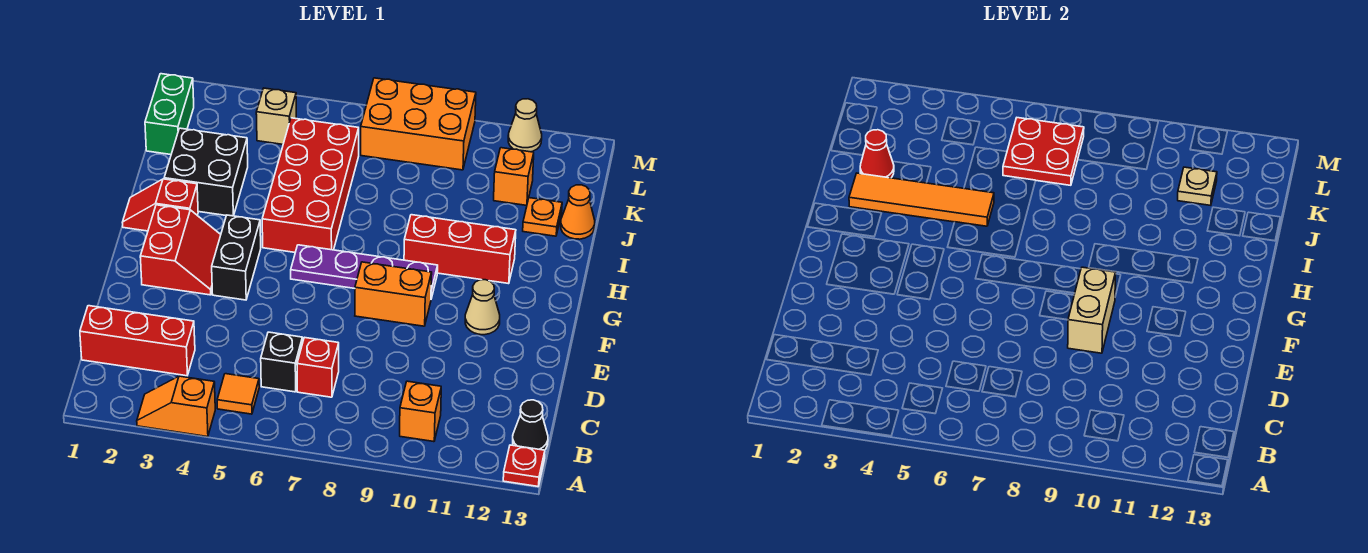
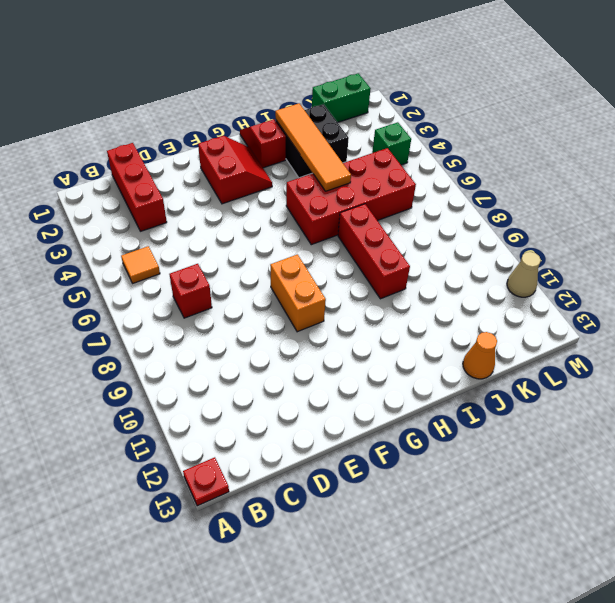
red slope F2:G3 level 1 top F -> red slope F2:G3 level 1 top 2
red brick I7:I9 level 1 -> red brick H9:H11 level 1
green brick L4 level 1 -> tan brick L4 level 1
none -> orange slope A3:A4 level 1 top 4
none -> orange brick B10 level 1
none -> black cone B13 level 1

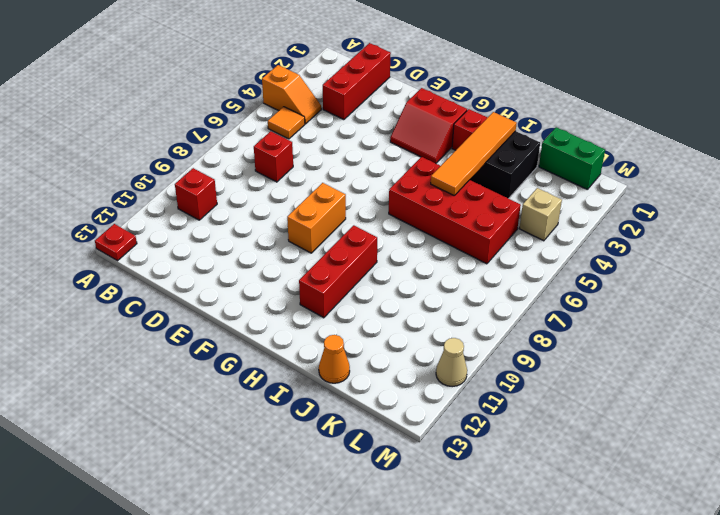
orange slope A4:B4 level 1 top A -> orange slope A3:A4 level 1 top 4
red brick B10 level 1 -> orange brick B10 level 1
none -> black cone B13 level 1
none -> black brick C6 level 1
none -> black brick F4:G4 level 1

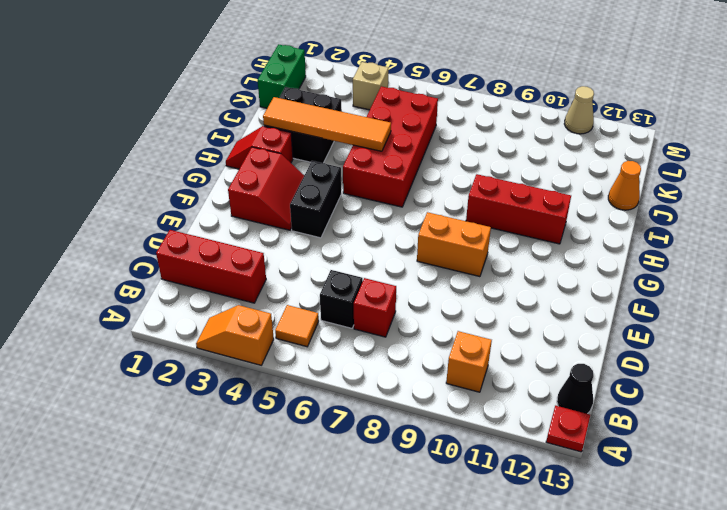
none -> tan cone F11 level 1
none -> purple plate G6:G9 level 1
none -> orange plate J12 level 1

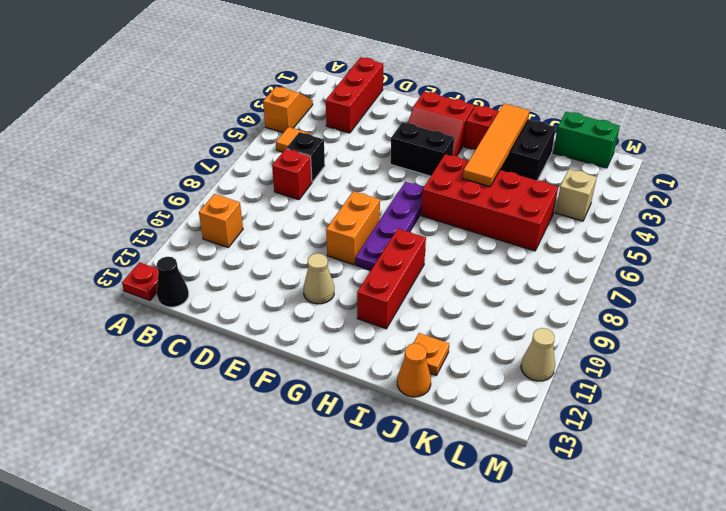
none -> orange brick K11 level 1
none -> orange brick L7:M9 level 1
none -> tan brick E9:F9 level 2

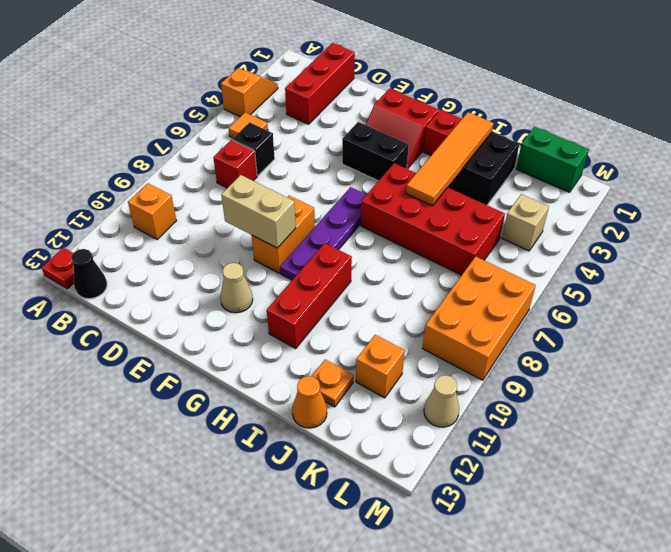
none -> red cone J2 level 2
none -> red plate K6:L7 level 2
none -> tan plate K11 level 2

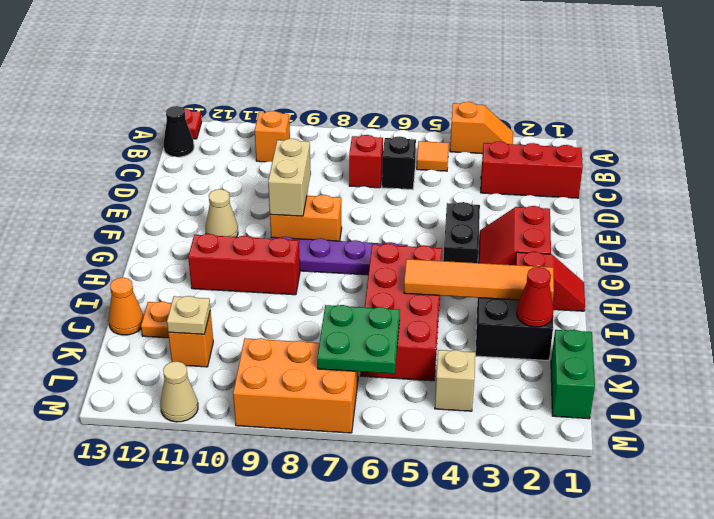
green plate K6:L7 level 2 -> red plate K6:L7 level 2

